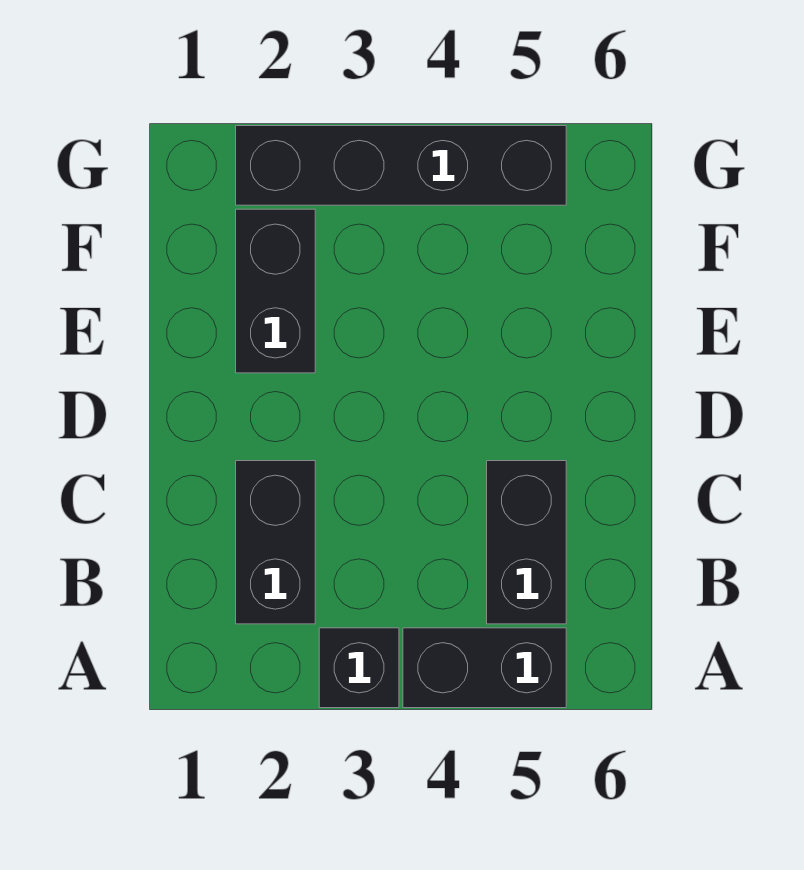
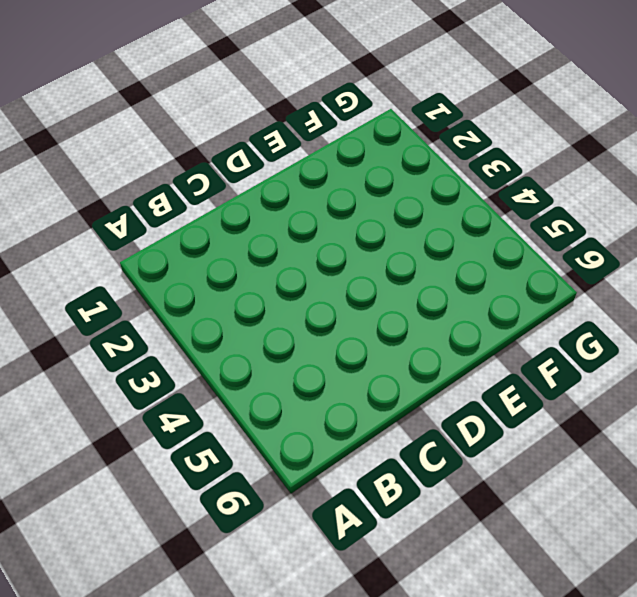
none -> black brick A3 level 1
none -> black brick A4:A5 level 1

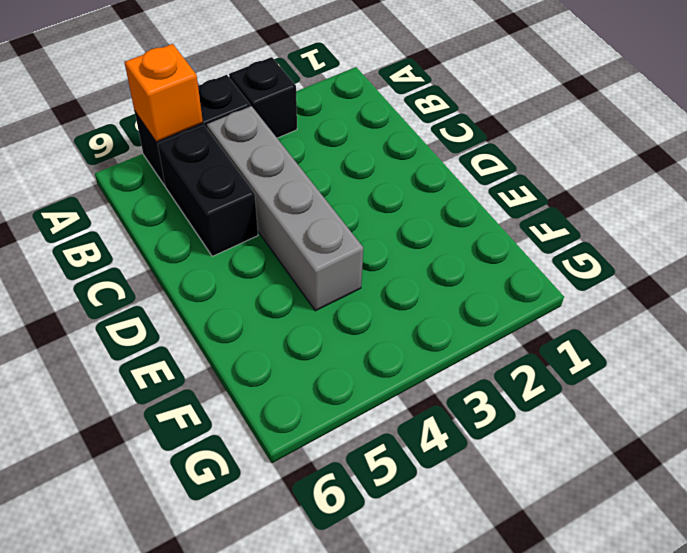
orange brick A5 level 2 -> none
grey brick B4:E4 level 1 -> none
none -> black brick B2:C2 level 1
none -> black brick E2:F2 level 1

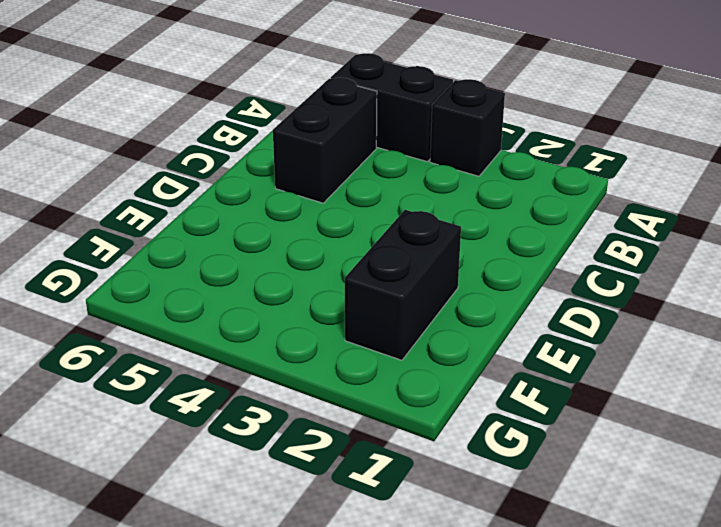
none -> black brick B2:C2 level 1
none -> black brick G2:G5 level 1

